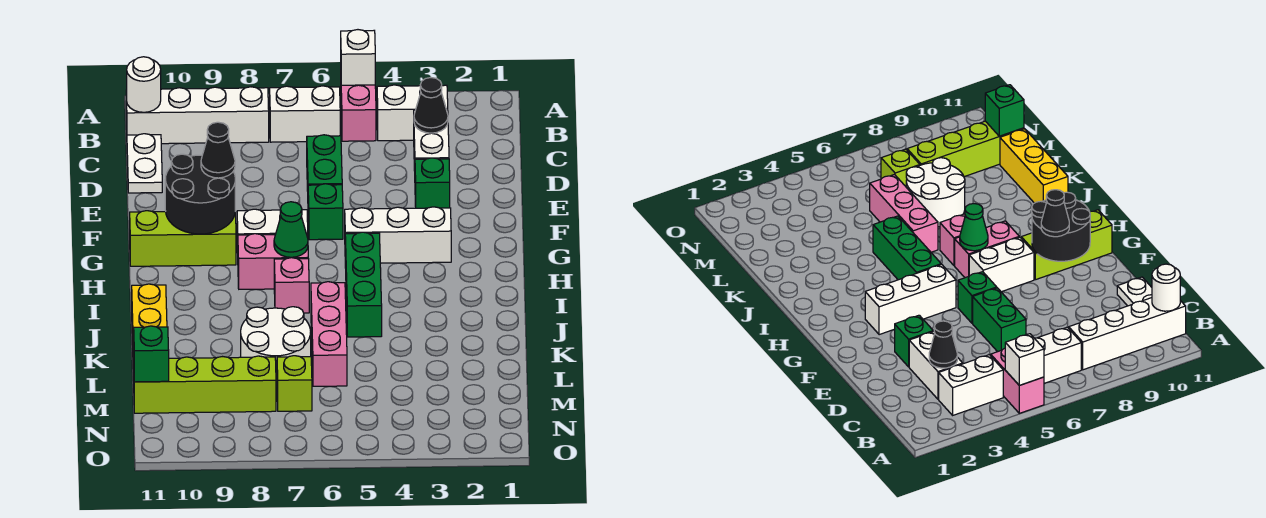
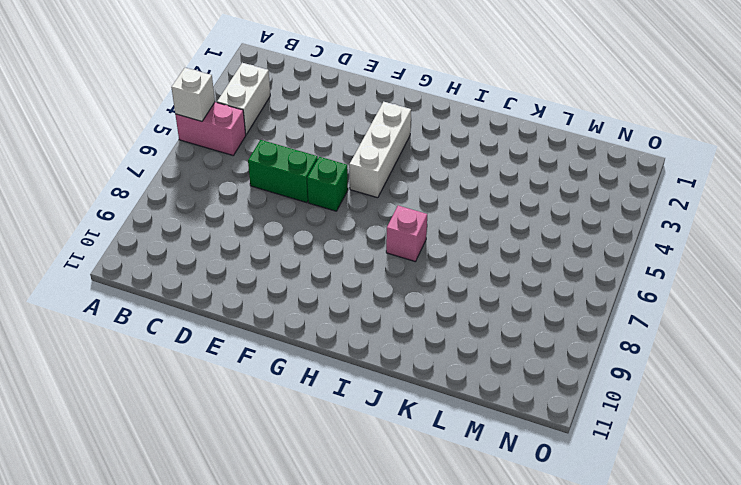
none -> white brick B6:B7 level 1
none -> white brick B8:B11 level 1
none -> white brick C3:D3 level 1

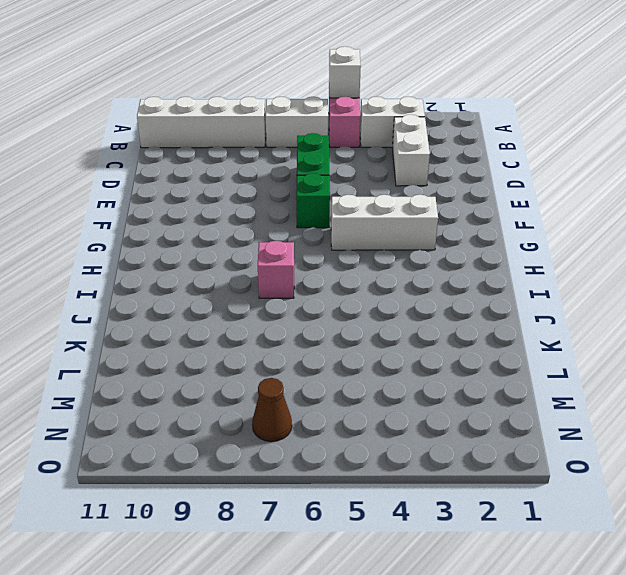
brown cone N7 level 1 -> none
none -> white plate C11:D11 level 1
none -> green brick E3 level 1
none -> white brick G7:G8 level 1

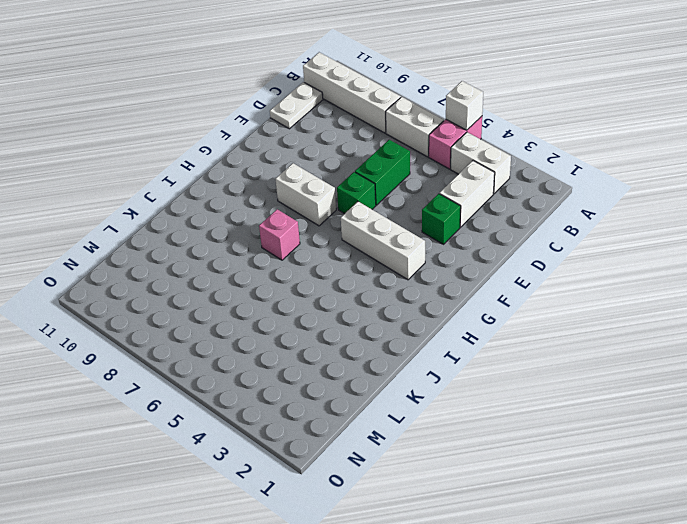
none -> lime brick G9:G11 level 1
none -> green brick H5:J5 level 1
none -> pink brick H7:H8 level 1

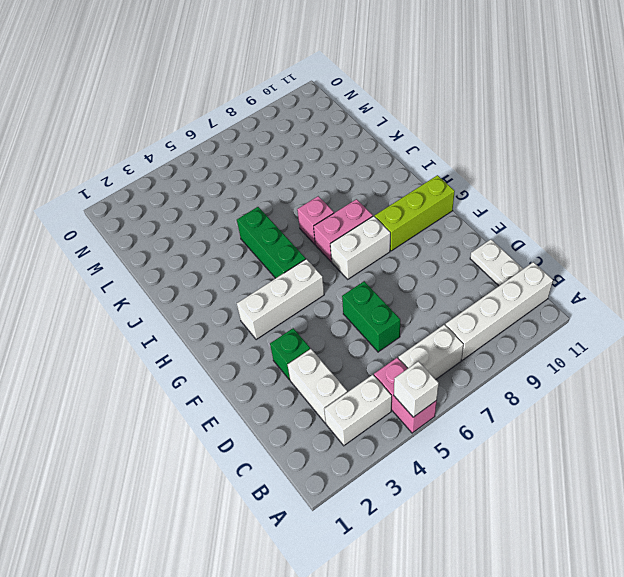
none -> green brick F6 level 1
none -> pink brick J6:L6 level 1
none -> yellow brick J11:L11 level 1

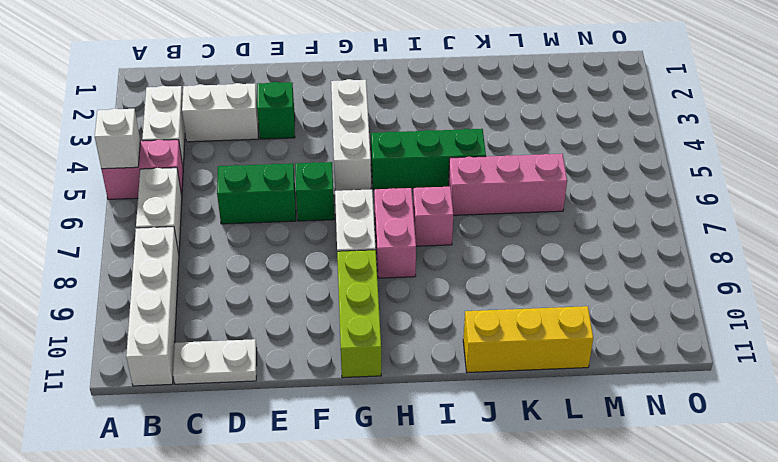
none -> white round brick K7:L8 level 1
none -> lime brick M7 level 1
none -> lime brick M8:M11 level 1

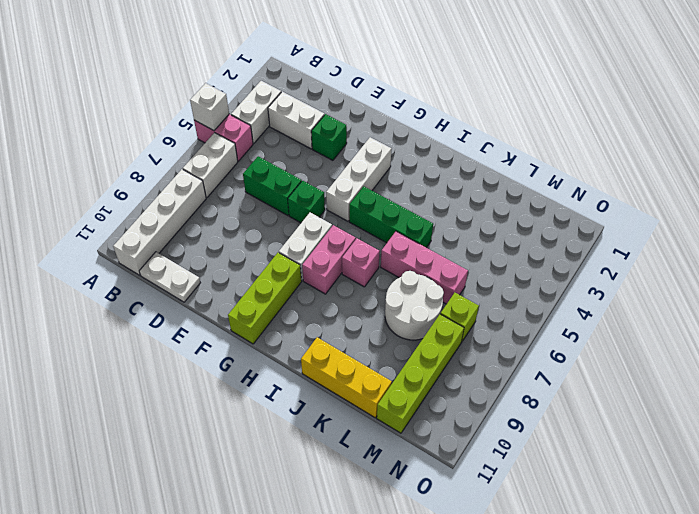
none -> white round brick B11 level 2
none -> black cone C3 level 2
none -> black round brick F9:G10 level 2

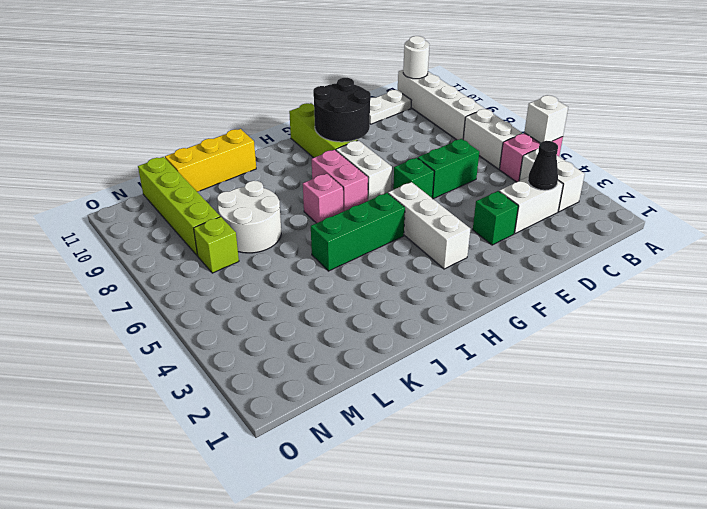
none -> pink brick J6:L6 level 1
none -> green cone H7 level 2
none -> green brick M11 level 2

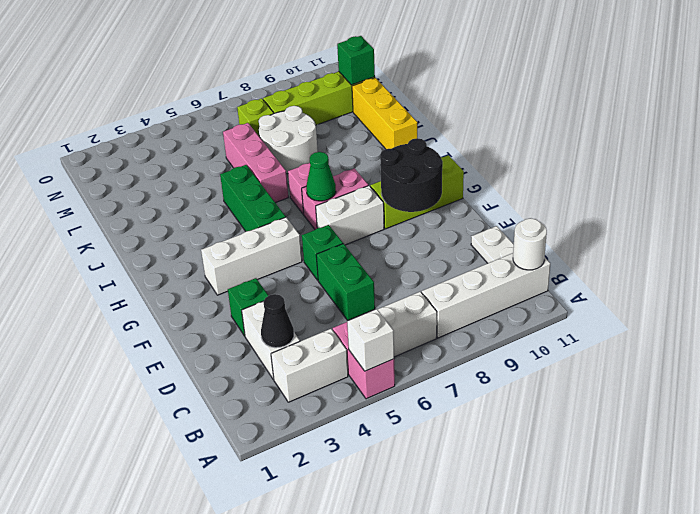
none -> black cone F9 level 3

